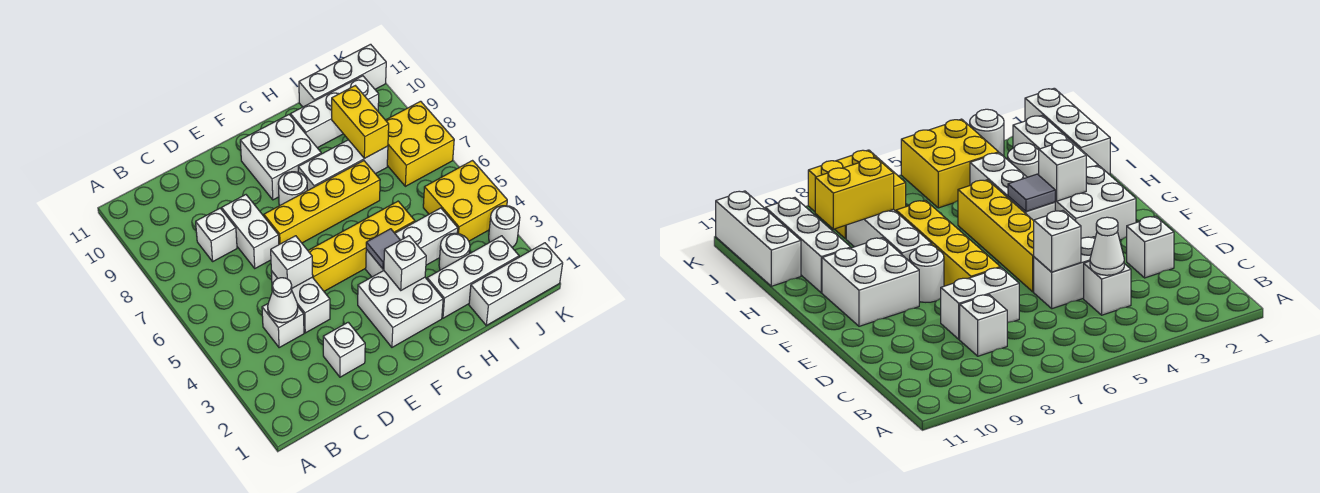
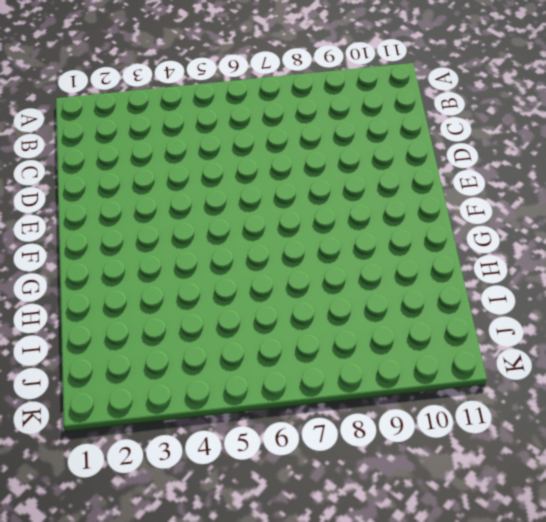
none -> white brick C4 level 1
none -> white brick C8 level 1
none -> white brick D2 level 1

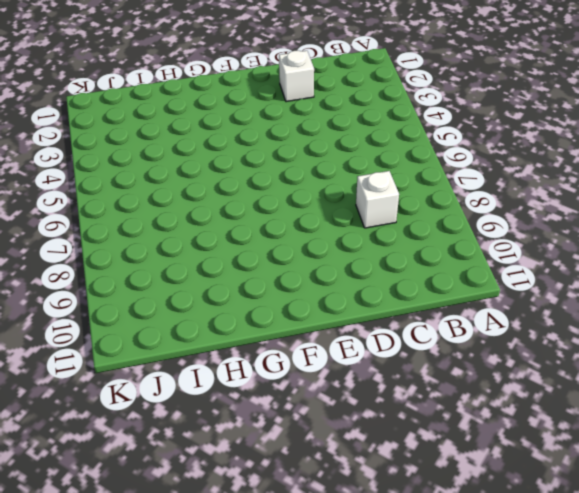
none -> white brick C4 level 1
none -> white brick D4:D5 level 1
none -> white brick D7:D8 level 1

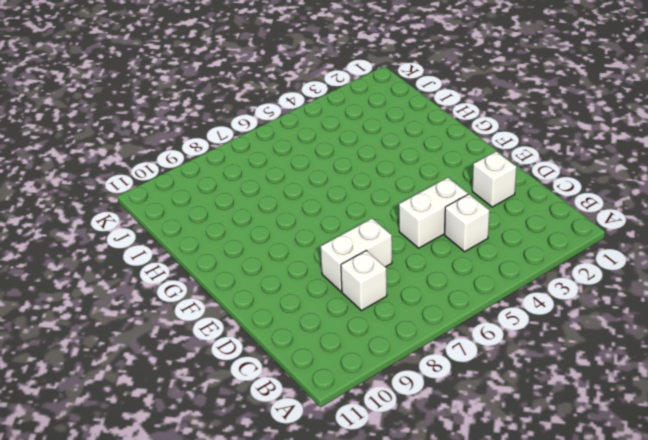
none -> yellow brick E5:H5 level 1
none -> yellow brick E7:H7 level 1
none -> white brick F2:G3 level 1

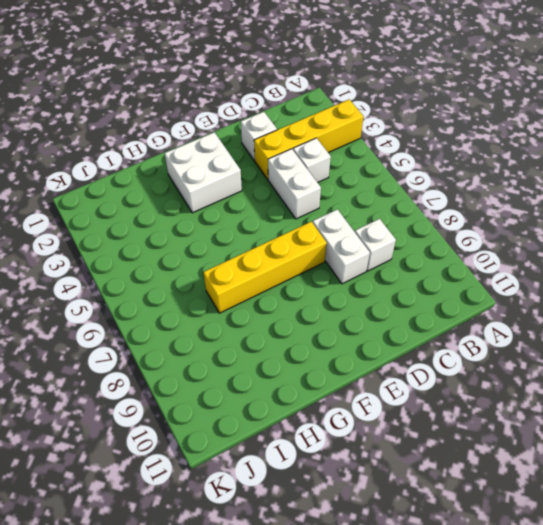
yellow brick A3:D3 level 1 -> yellow brick E5:H5 level 1
none -> white round brick F8 level 1
none -> white brick F9:G10 level 1
none -> white brick G4:I4 level 1

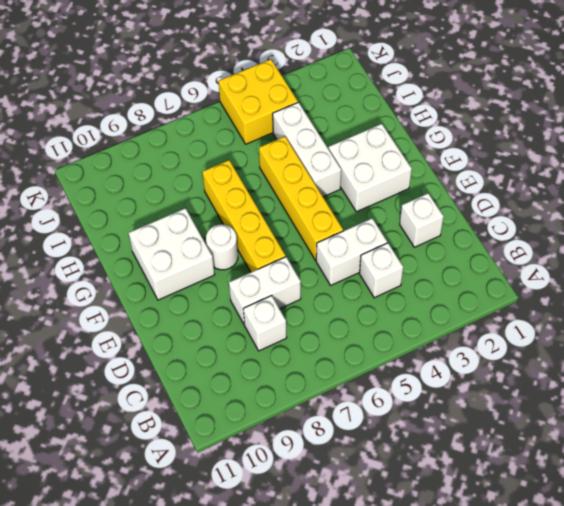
none -> white brick G8:I8 level 1
none -> white brick H2:J2 level 1
none -> white brick H10:J10 level 1

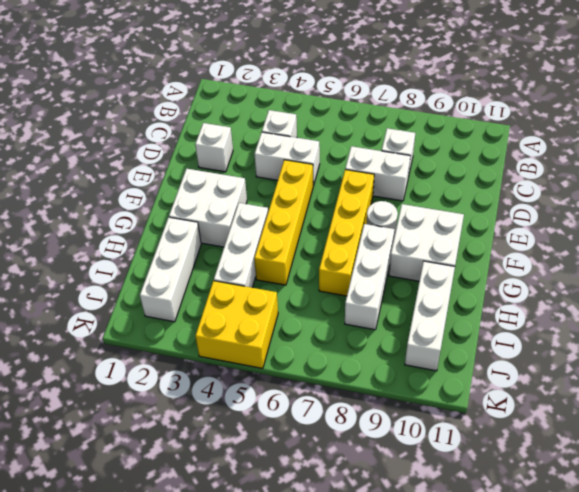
none -> white brick I1:K1 level 1
none -> white round brick I3 level 1
none -> white brick I11:K11 level 1

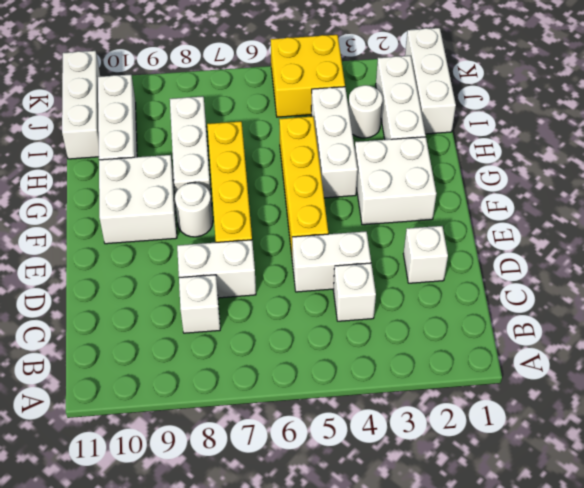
none -> yellow brick J7:K8 level 1
none -> white round brick K3 level 1
none -> white cone C4 level 2

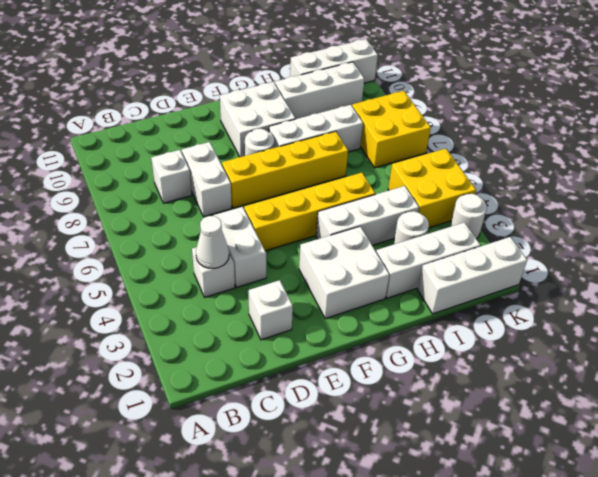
none -> white brick D5 level 2
none -> white brick G3 level 2
none -> grey tile G4 level 2

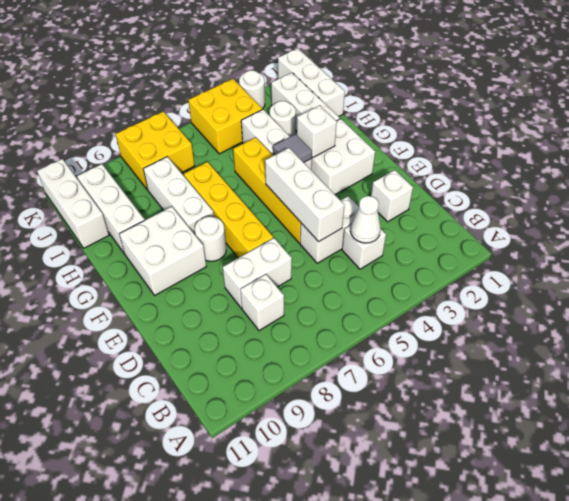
white brick D5:F5 level 2 -> white brick D5 level 2
none -> yellow brick I8:I9 level 2

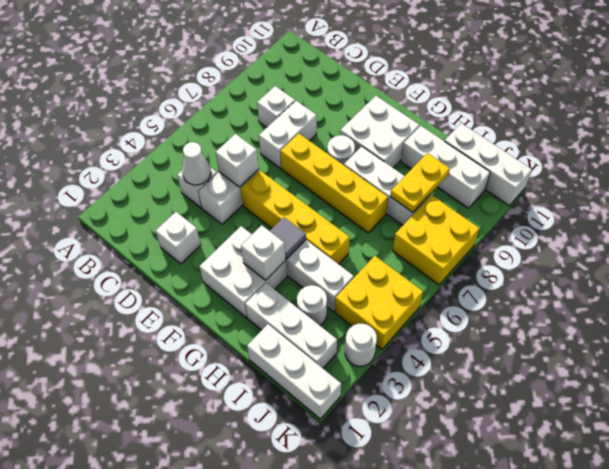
yellow plate I8:I9 level 2 -> yellow brick I8:I9 level 2

